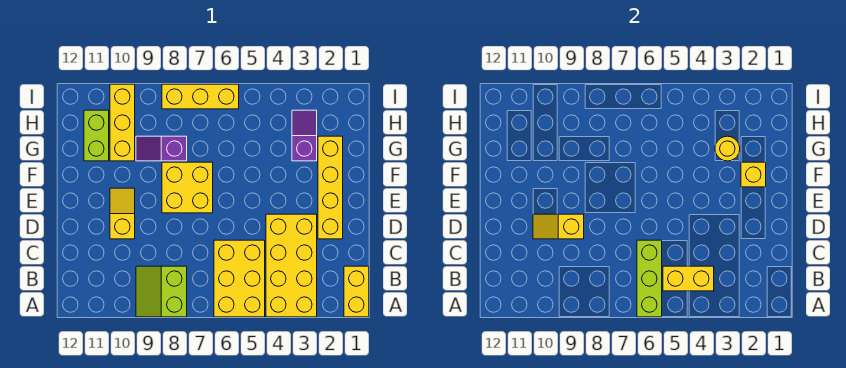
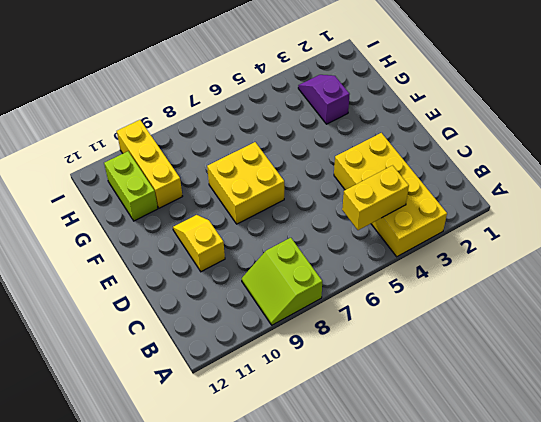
none -> yellow brick A1:B1 level 1
none -> yellow brick A5:C6 level 1
none -> yellow brick D2:G2 level 1

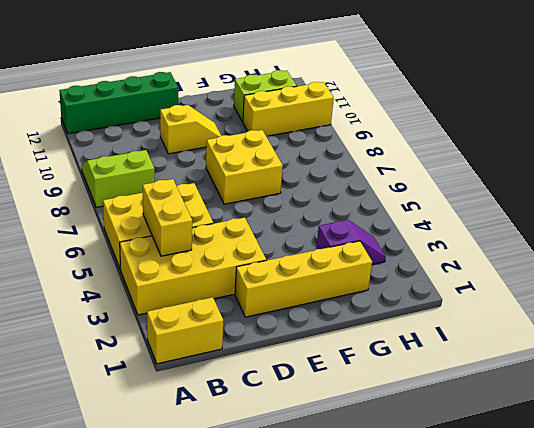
green brick A12:D12 level 1 -> none
none -> purple slope G8:G9 level 1 top 8
none -> yellow brick I6:I8 level 1
none -> lime brick A6:C6 level 2

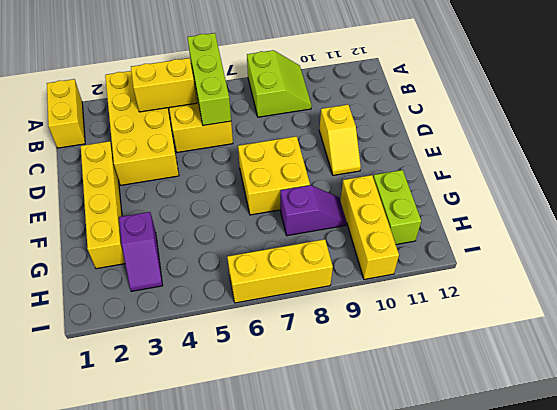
none -> yellow slope D9:D10 level 2 top 9
none -> yellow brick F2 level 2
none -> yellow round brick G3 level 2

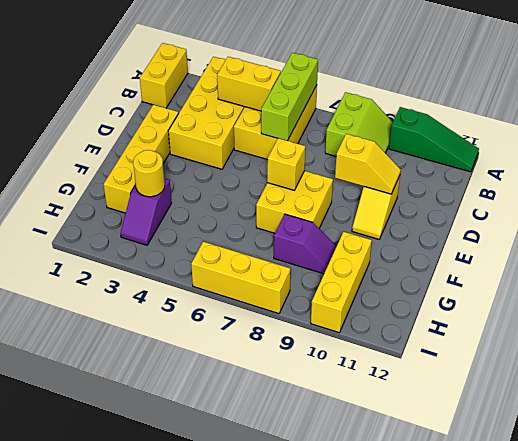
green slope A10:A12 level 1 top 10 -> none
yellow brick E7 level 2 -> yellow brick F2 level 2
none -> lime brick G11:H11 level 1

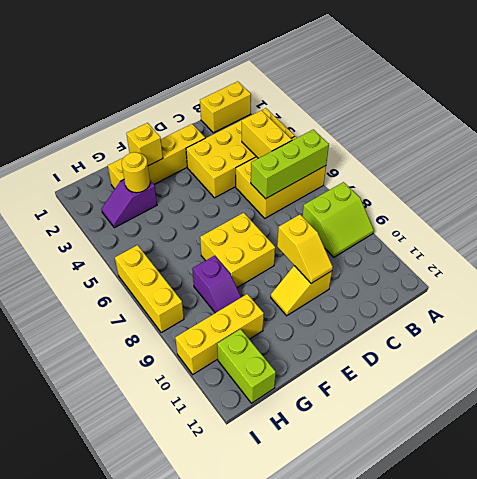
lime brick H11:H12 level 1 -> lime brick G11:H11 level 1

